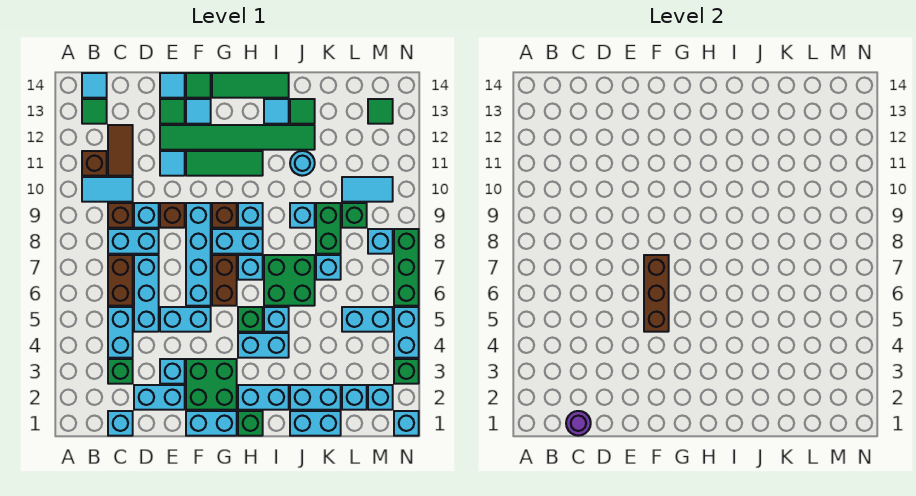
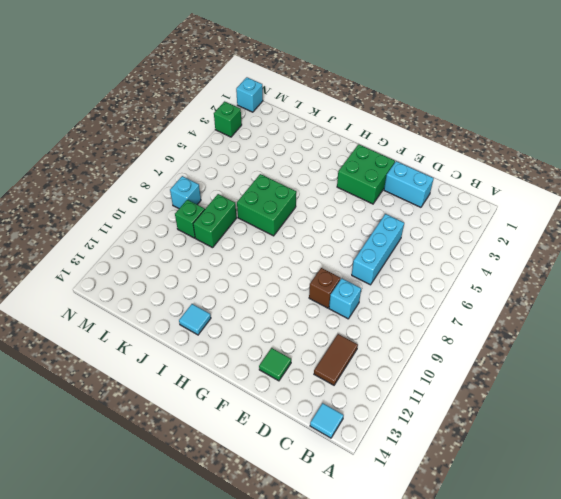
none -> cyan tile B10:C10 level 1
none -> brown brick B11 level 1
none -> green tile B13 level 1
none -> cyan brick C1 level 1

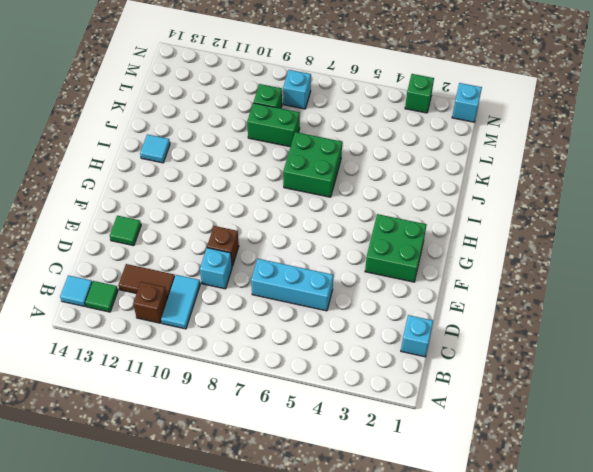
none -> green brick C3 level 1
none -> cyan brick C4:C5 level 1
none -> brown brick C6:C7 level 1
none -> cyan brick C8:D8 level 1

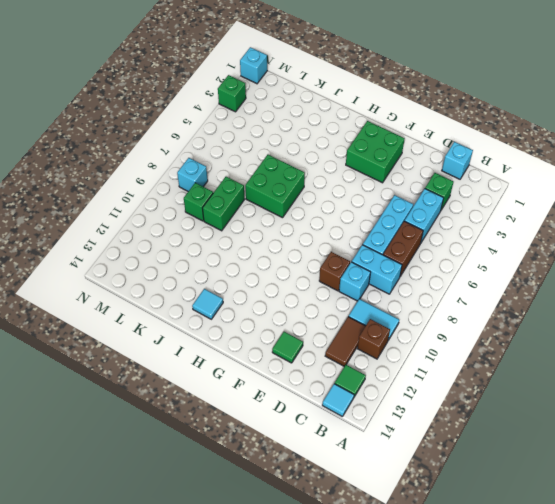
none -> brown brick C9 level 1
none -> cyan brick D2:E2 level 1
none -> cyan brick E3 level 1
none -> cyan brick E5:F5 level 1

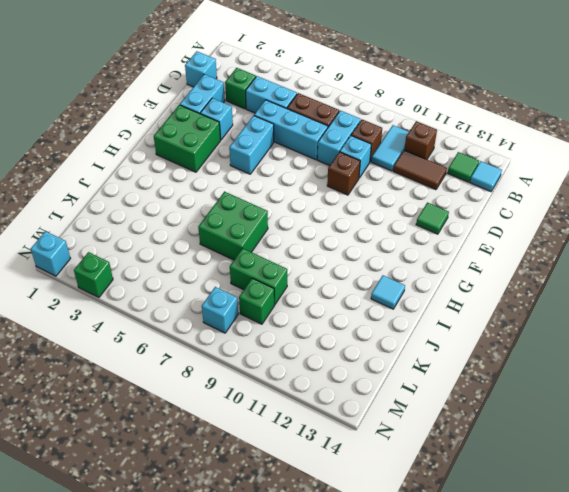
none -> cyan tile E11 level 1
none -> green tile E12:J12 level 1
none -> cyan tile E14 level 1
none -> cyan brick F1:G1 level 1

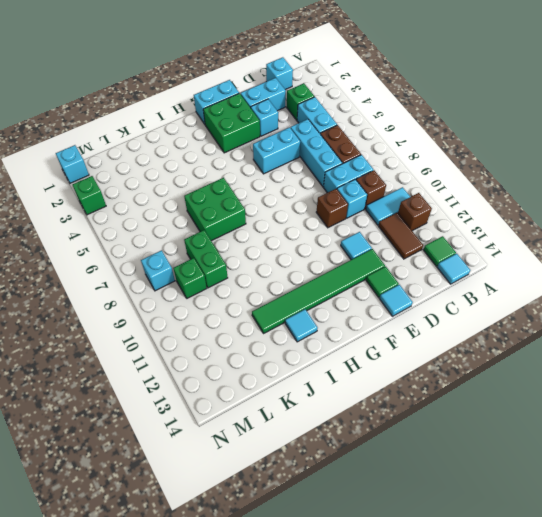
none -> cyan brick F6:F9 level 1
none -> green tile F11:H11 level 1
none -> cyan tile F13 level 1
none -> green tile F14 level 1

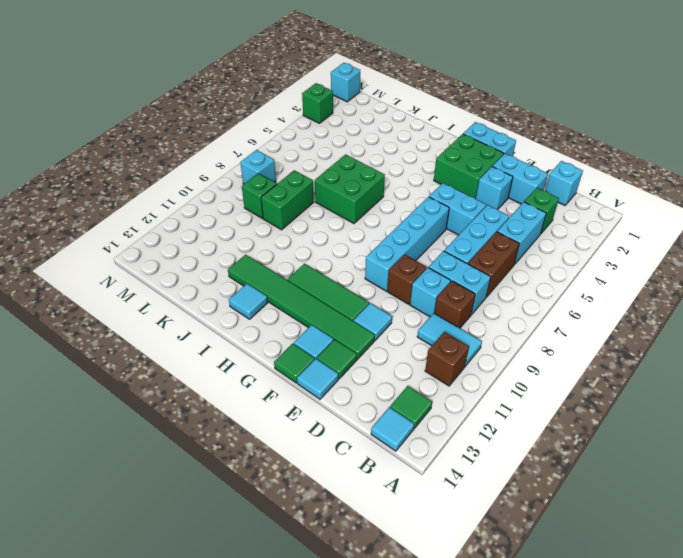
none -> brown tile C11:C12 level 1
none -> brown brick G6:G7 level 1
none -> cyan brick G8:H8 level 1
none -> brown brick G9 level 1

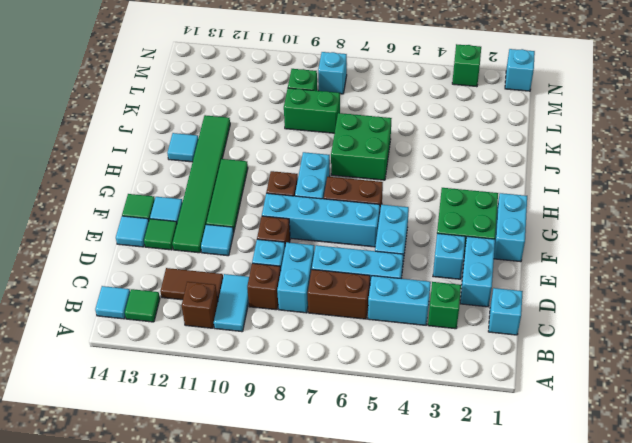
none -> green tile G14:I14 level 1
none -> green brick H1 level 1
none -> cyan brick H2:I2 level 1
none -> cyan brick H4:I4 level 1

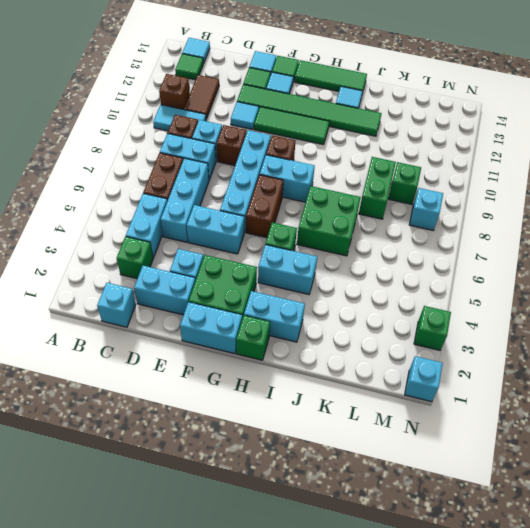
none -> cyan brick H7 level 1
none -> cyan brick H9 level 1
none -> cyan brick I5 level 1
none -> cyan brick J1:K1 level 1

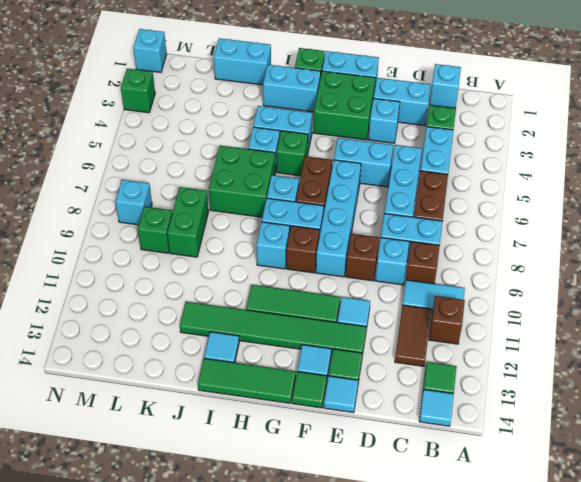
none -> cyan brick J2:K2 level 1
none -> cyan brick J9 level 1
none -> cyan round brick J11 level 1
none -> green tile J13 level 1

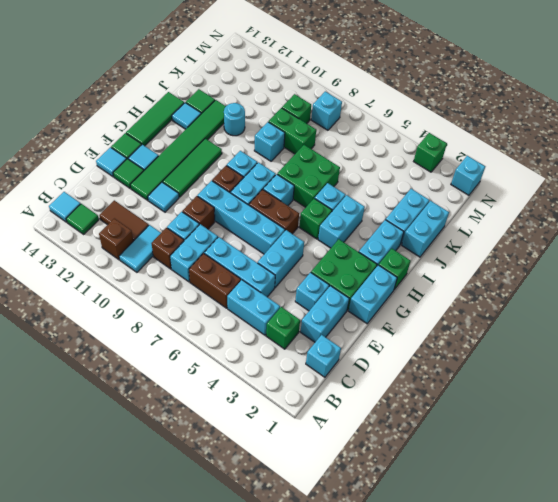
none -> cyan brick K7 level 1
none -> cyan brick L2 level 1
none -> cyan brick L5:M5 level 1
none -> cyan tile L10:M10 level 1

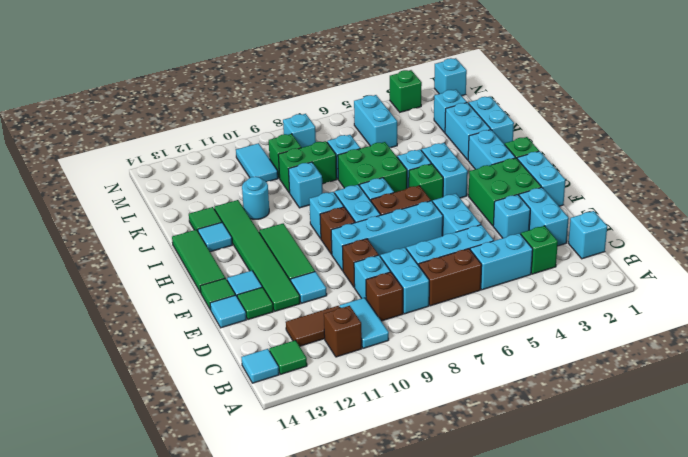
none -> cyan brick M2 level 1
none -> green tile M13 level 1
none -> cyan brick N4:N5 level 1
none -> green brick N6:N8 level 1

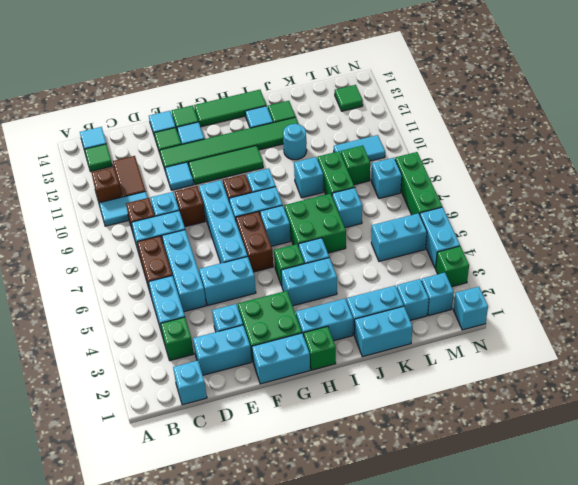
none -> purple round brick C1 level 2
none -> brown brick F5:F7 level 2

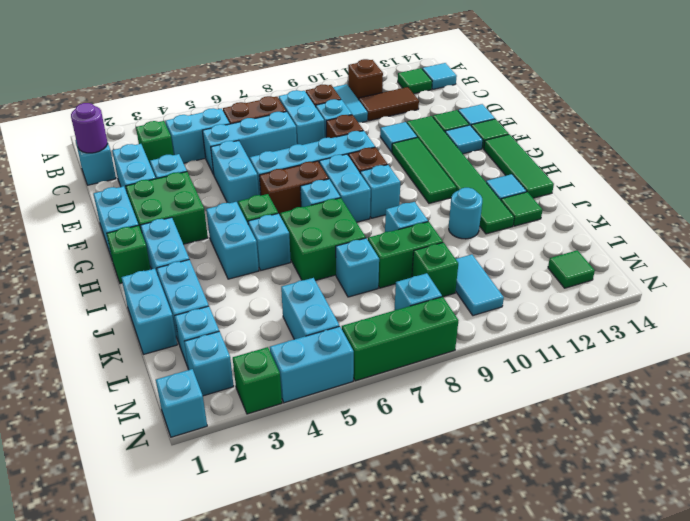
none -> brown brick F5:F7 level 2

